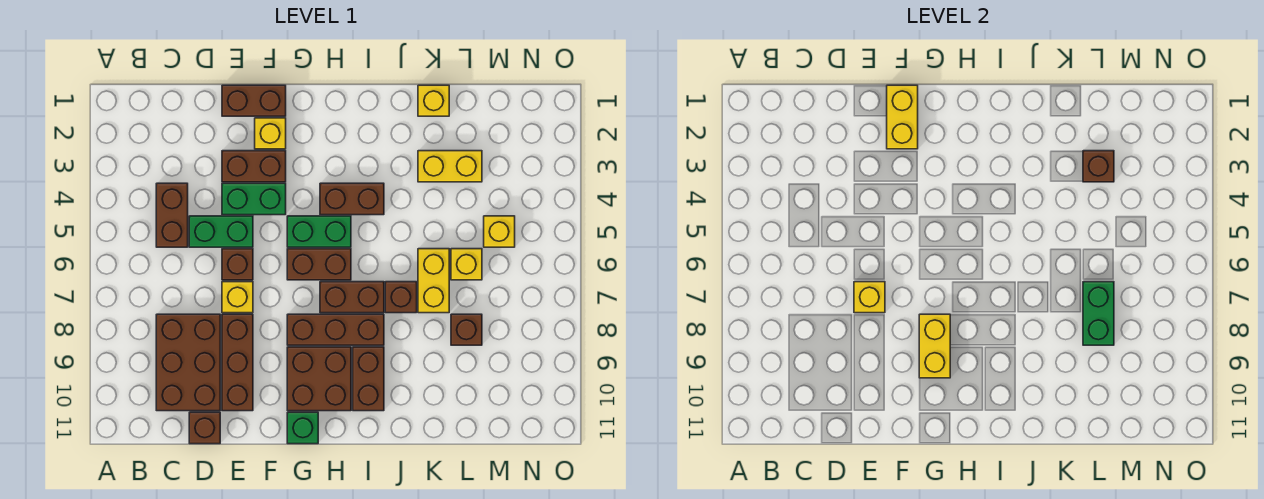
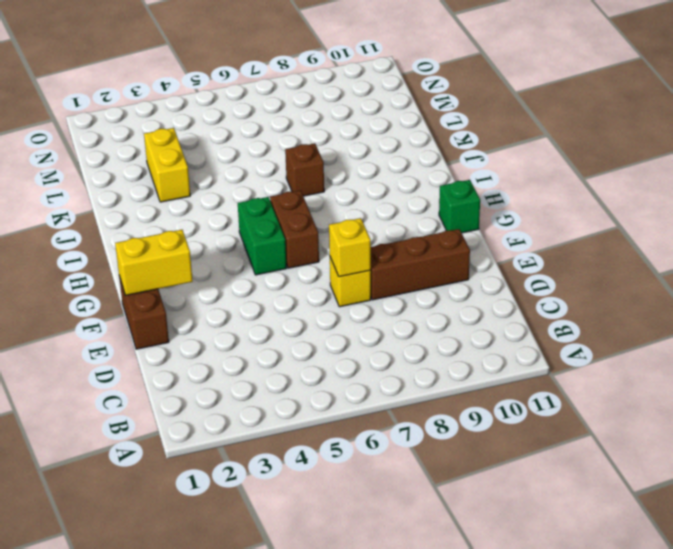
none -> brown brick C4:C5 level 1
none -> brown brick C8:D10 level 1
none -> green brick D5:E5 level 1
none -> brown brick D11 level 1

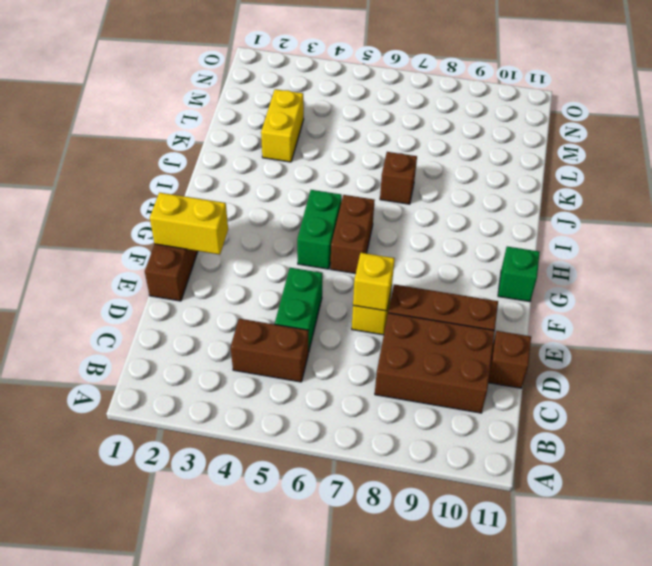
none -> brown brick E3:F3 level 1
none -> green brick E4:F4 level 1
none -> brown brick E6 level 1
none -> yellow brick F2 level 1

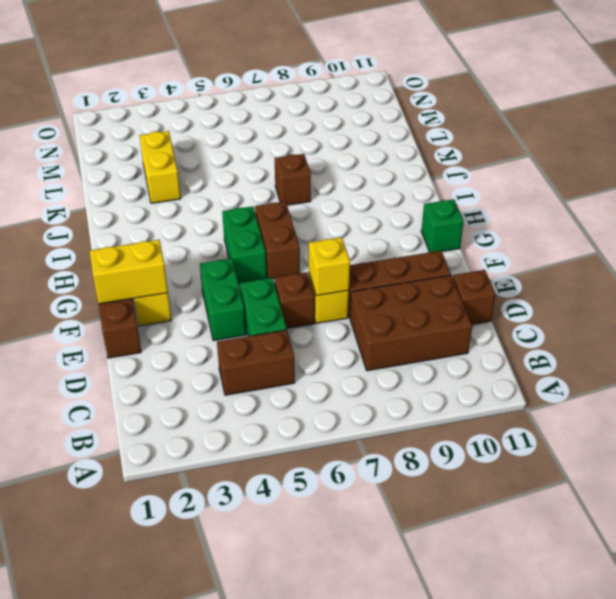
none -> brown brick E3:F3 level 1
none -> brown brick G8:I8 level 1
none -> brown brick G9:H10 level 1
none -> brown brick H4:I4 level 1

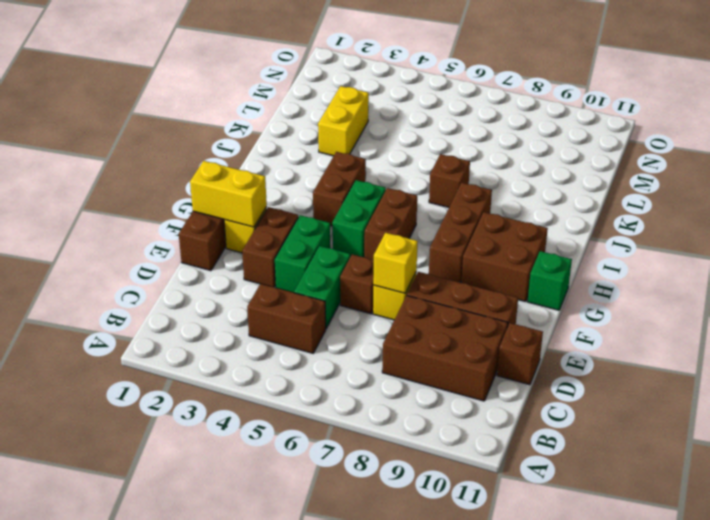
none -> brown brick H7:I7 level 1
none -> brown brick I9:I10 level 1
none -> yellow brick K1 level 1
none -> yellow brick K6:K7 level 1

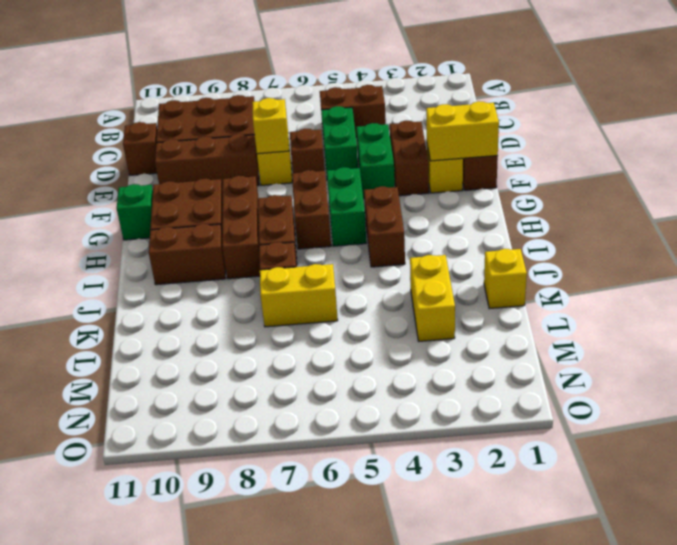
none -> yellow brick L6 level 1
none -> brown brick L8 level 1
none -> yellow brick M5 level 1
none -> yellow brick G8:G9 level 2

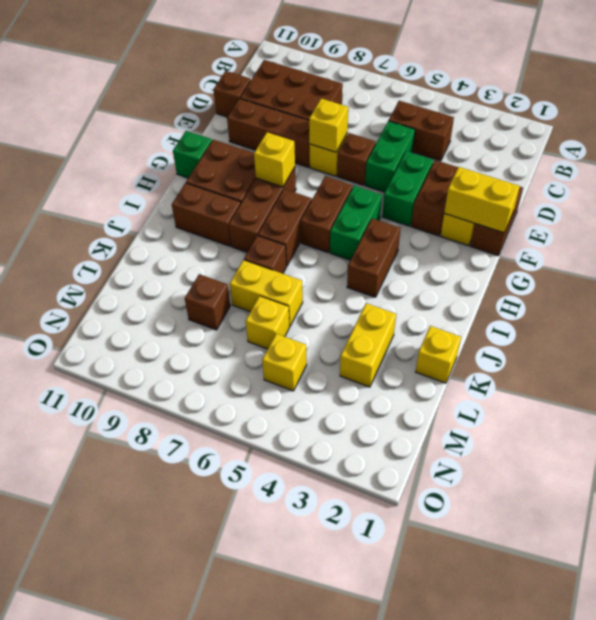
yellow brick G8 level 2 -> yellow brick G8:G9 level 2
none -> brown brick L3 level 2
none -> green brick L7:L8 level 2

